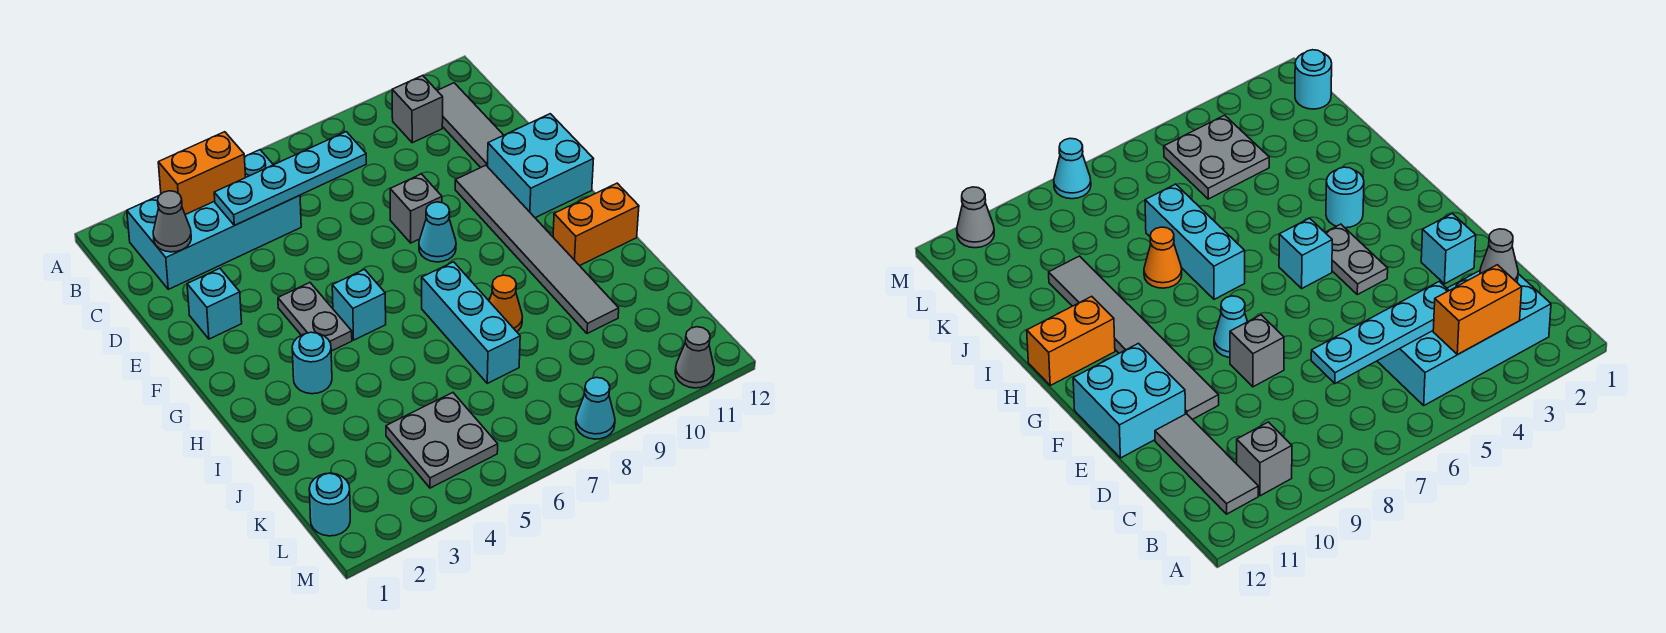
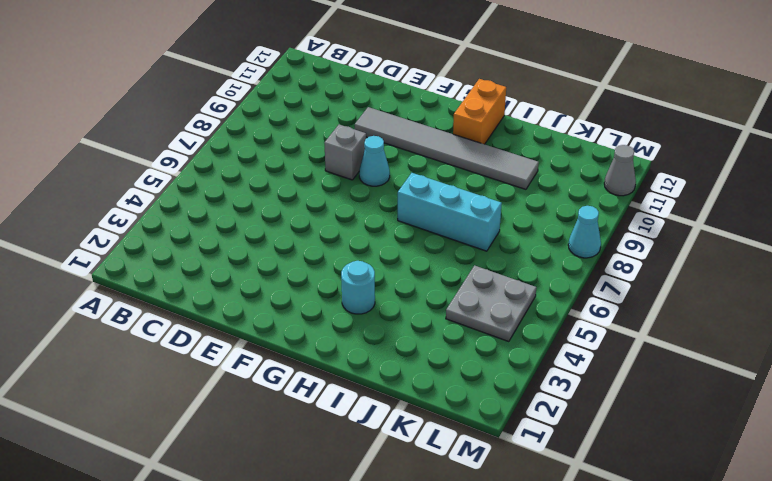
none -> cyan brick B2:C5 level 1
none -> grey brick B10 level 1
none -> grey tile B11:D11 level 1

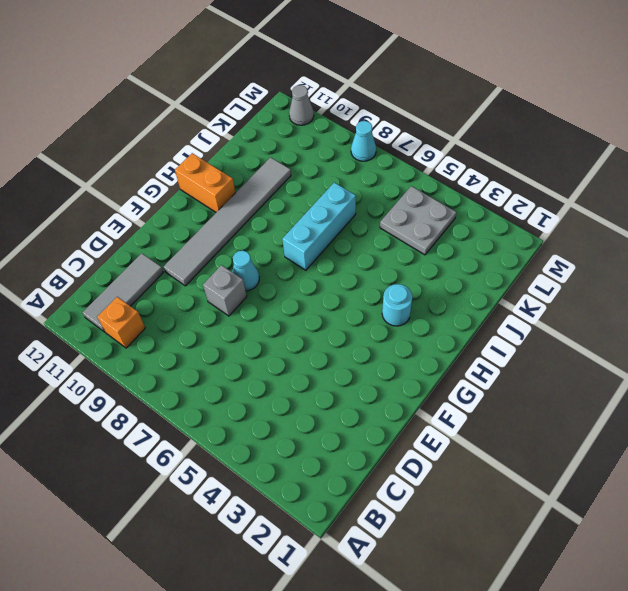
orange brick B10 level 1 -> grey brick B10 level 1
none -> cyan brick B2:C5 level 1
none -> cyan brick E2 level 1
none -> cyan brick E11:F12 level 1

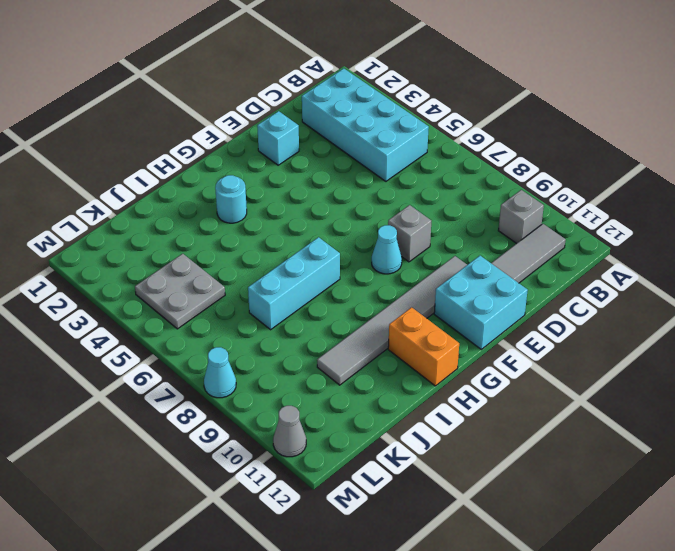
none -> grey plate F4:G4 level 1
none -> cyan brick G5 level 1
none -> orange cone I8 level 1

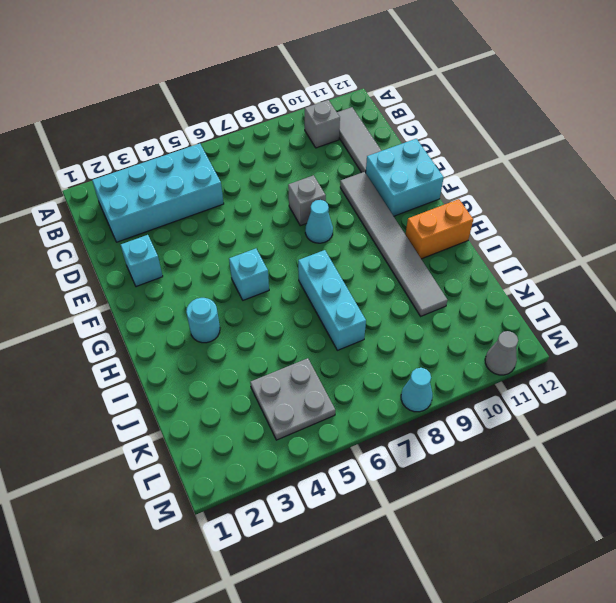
none -> grey plate F4:G4 level 1
none -> orange cone I8 level 1
none -> cyan round brick L1 level 1

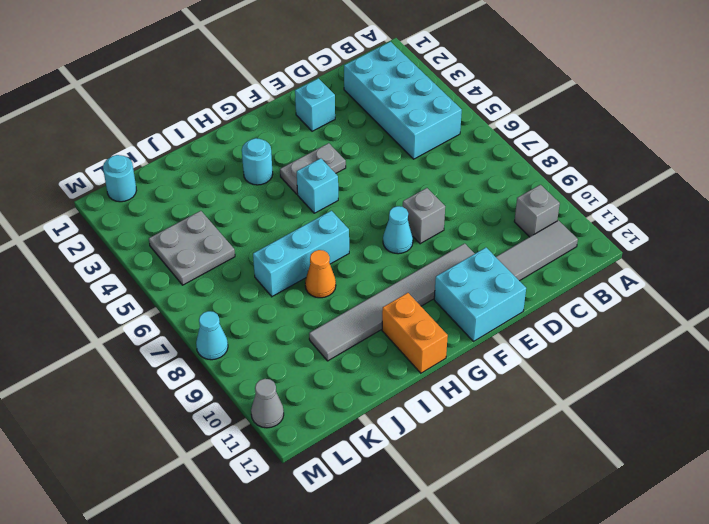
none -> orange brick B3:B4 level 2
none -> grey cone C2 level 2
none -> cyan plate C4:C7 level 2

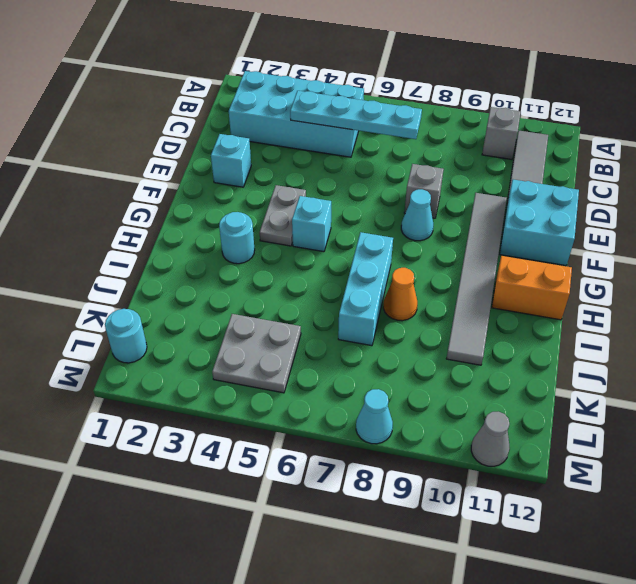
none -> orange brick B3:B4 level 2
none -> grey cone C2 level 2

